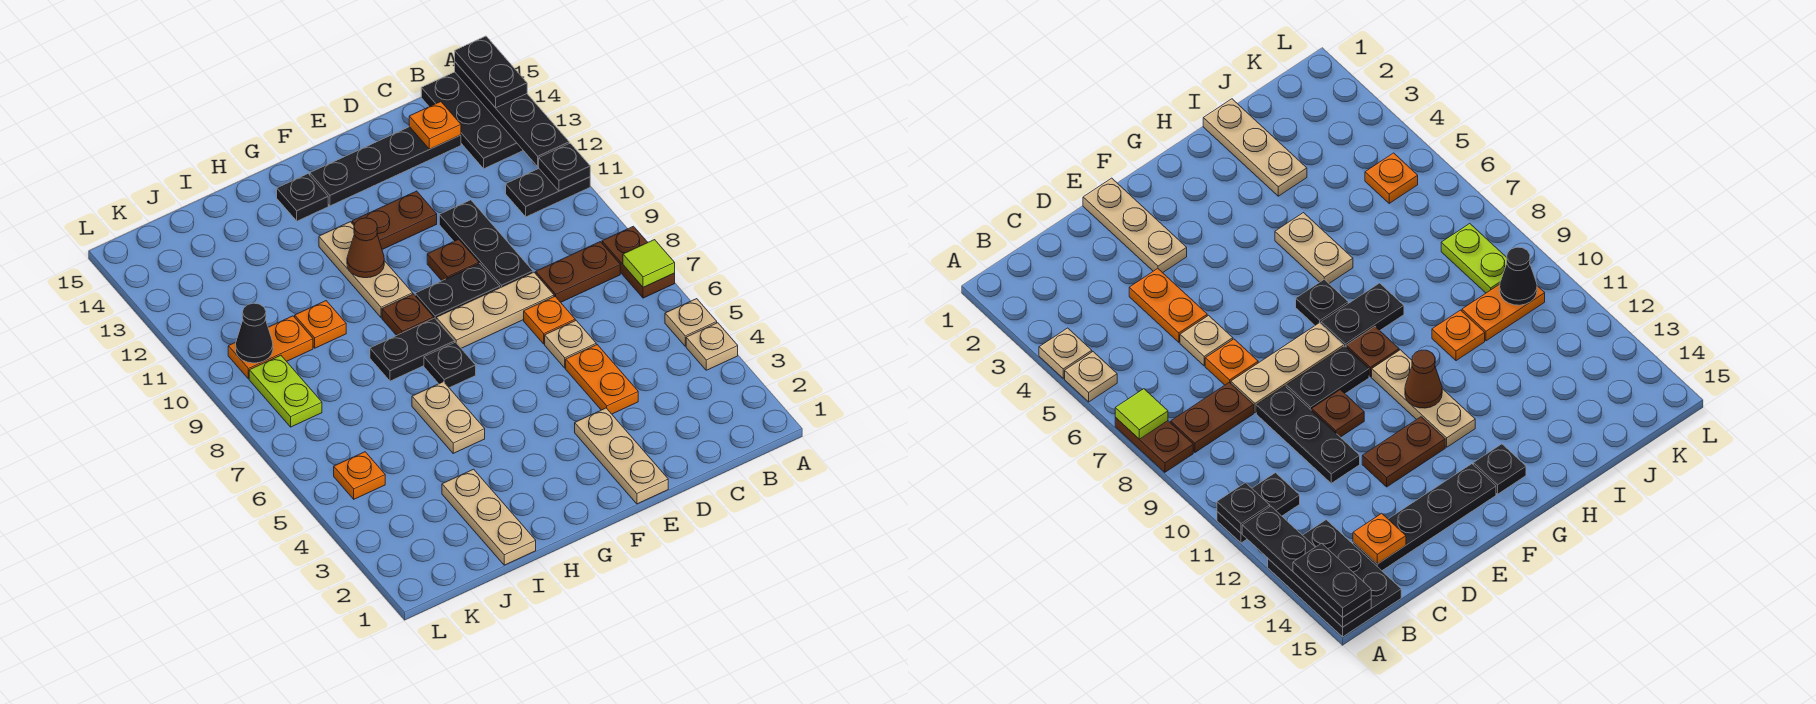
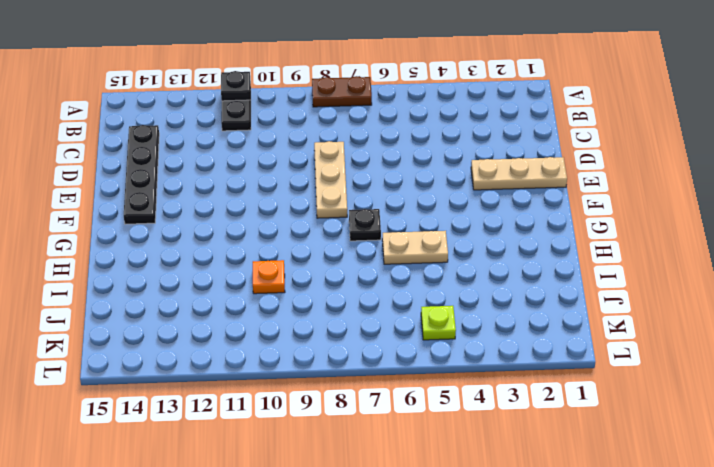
lime plate K5 level 1 -> orange plate K5 level 1
none -> tan plate A4 level 1
none -> tan plate A5 level 1
none -> black plate A13:B15 level 1
none -> brown plate B8:C8 level 1

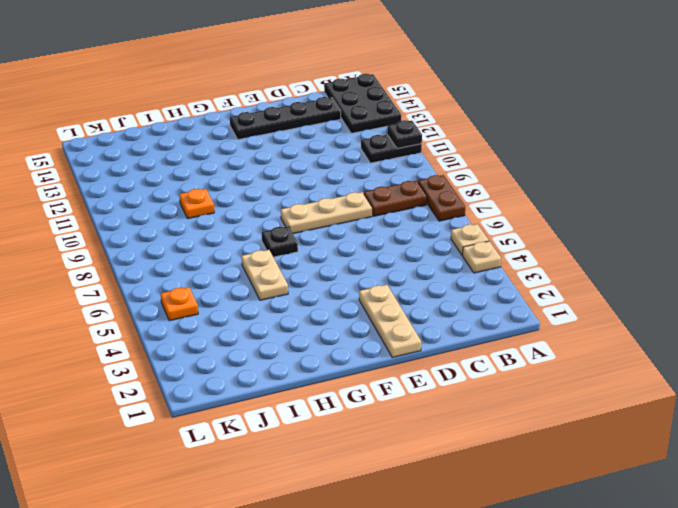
none -> orange plate D4:D5 level 1
none -> tan plate D6 level 1
none -> orange plate D7 level 1
none -> black plate D9:D11 level 1

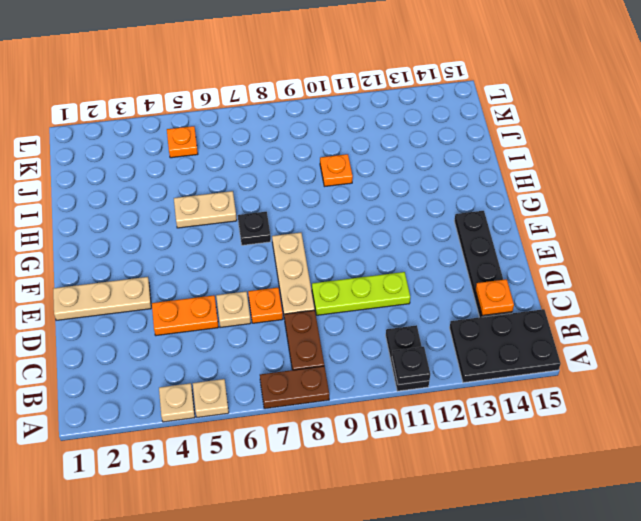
lime plate D9:D11 level 1 -> black plate D9:D11 level 1
none -> black plate E9:F9 level 1
none -> brown plate E10 level 1
none -> brown plate E12:F12 level 1
none -> black plate G8:H8 level 1

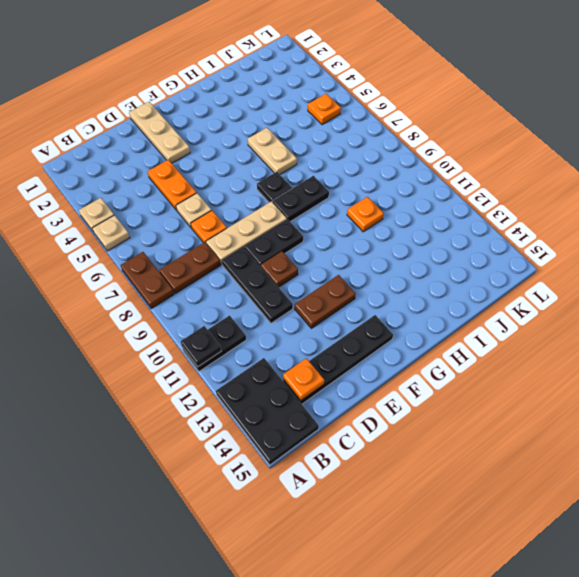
none -> brown plate G9 level 1
none -> tan plate G10:G12 level 1
none -> black plate G14 level 1
none -> tan plate I1:I3 level 1

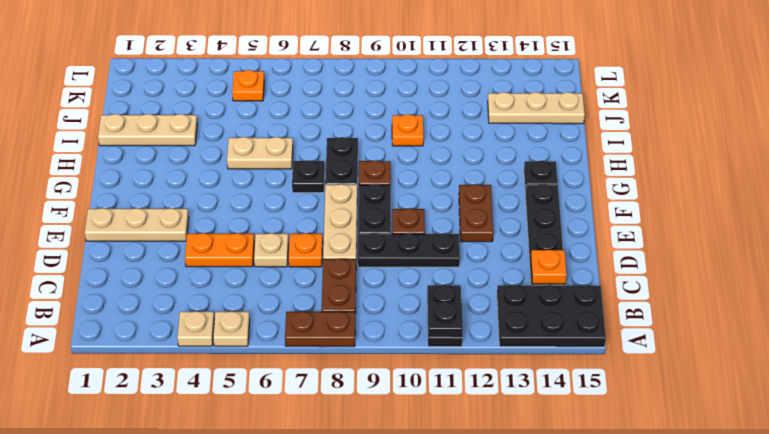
tan plate J13:J15 level 1 -> tan plate G10:G12 level 1
none -> orange plate J10:K10 level 1
none -> lime plate K8:K9 level 1
none -> lime tile A7 level 2
none -> black plate A12:A15 level 2

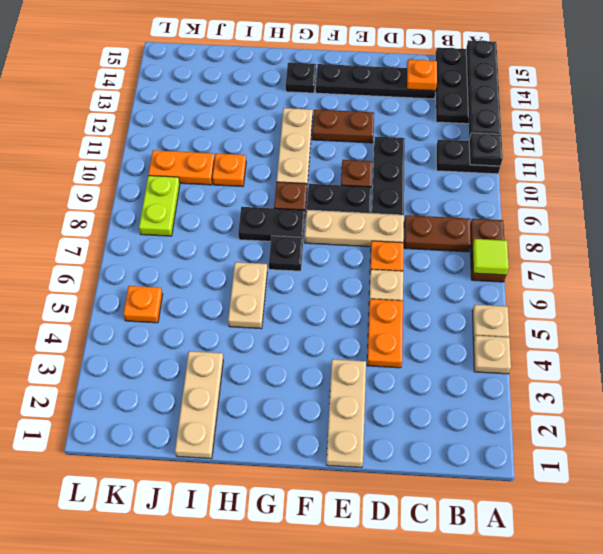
none -> brown cone G11 level 2
none -> black cone K10 level 2
none -> black plate A14:A15 level 3

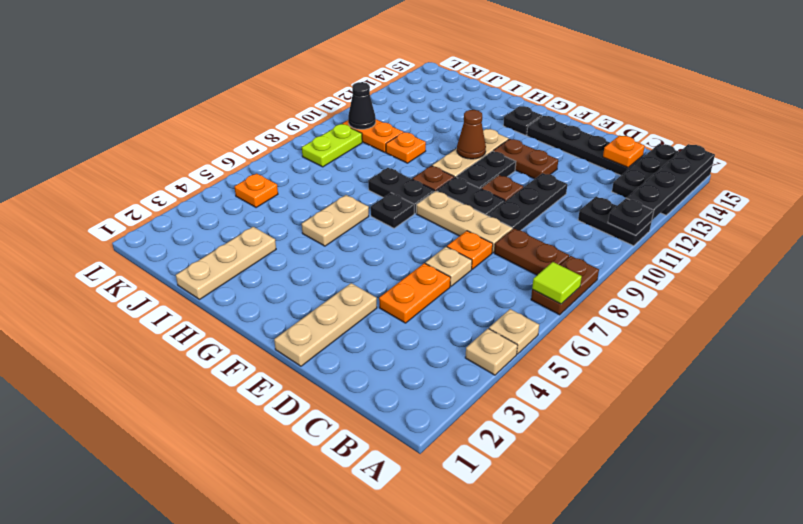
black plate F10:F11 level 1 -> black plate A14:A15 level 3

